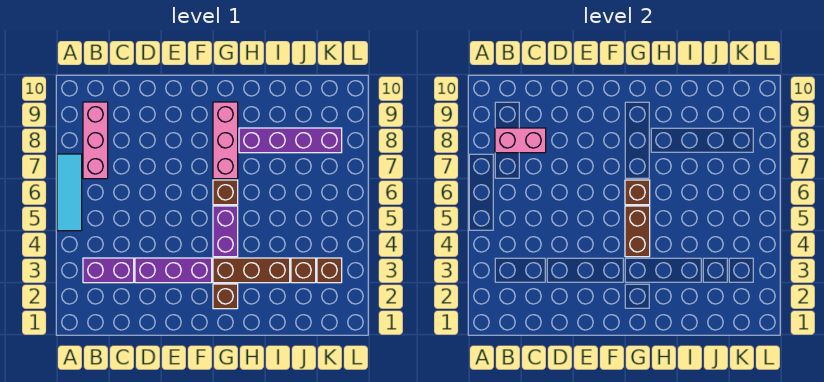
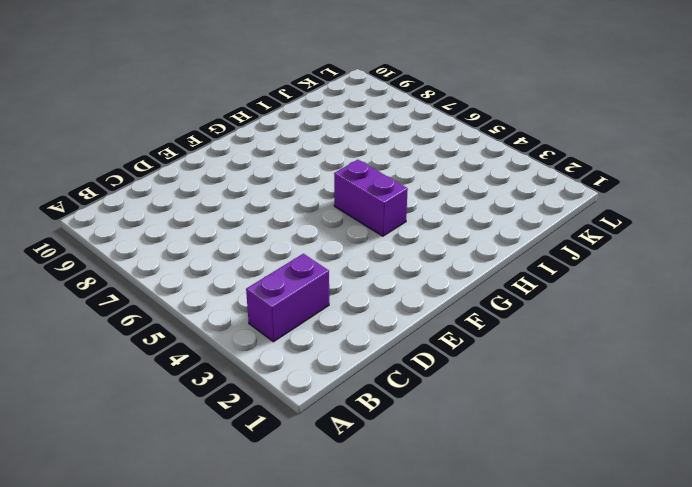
none -> cyan tile A5:A7 level 1
none -> pink brick B7:B9 level 1
none -> purple brick D3:F3 level 1

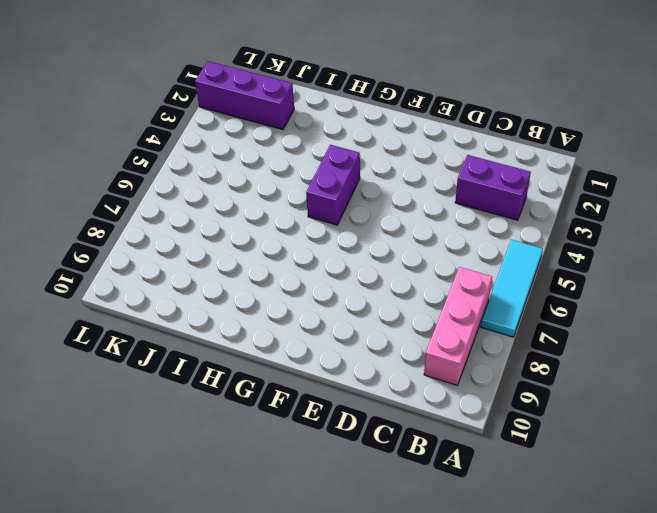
purple brick J2:L2 level 1 -> purple brick D3:F3 level 1
none -> brown brick G2 level 1
none -> brown brick G3:I3 level 1
none -> brown brick G6 level 1

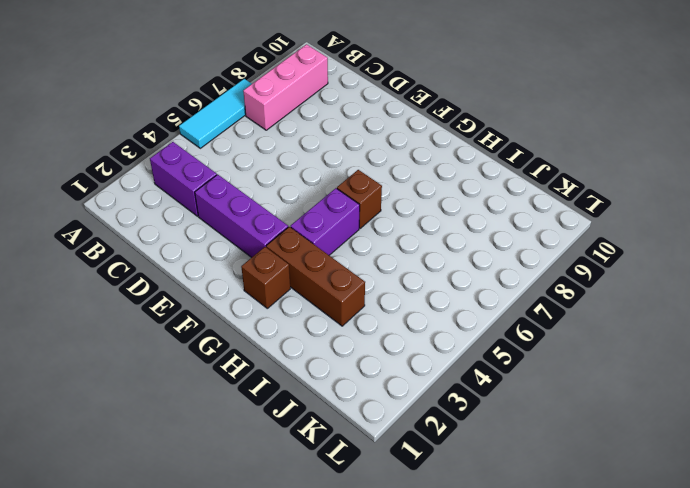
none -> pink brick G7:G9 level 1
none -> purple brick H8:K8 level 1
none -> brown brick J3 level 1

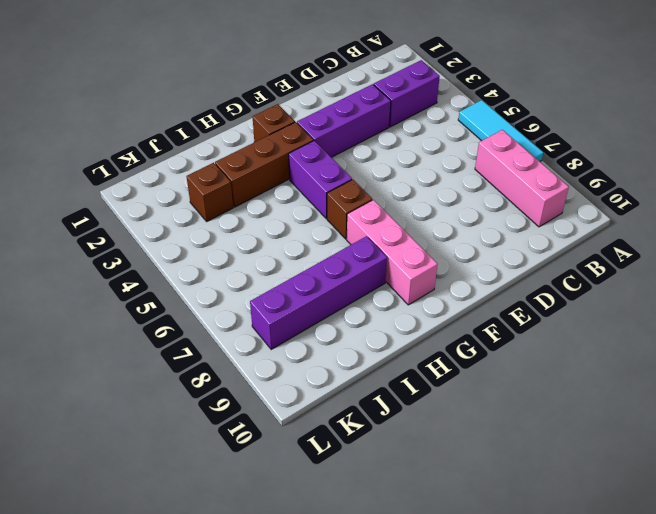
none -> brown brick K3 level 1
none -> pink brick B8:C8 level 2
none -> brown brick G4:G5 level 2

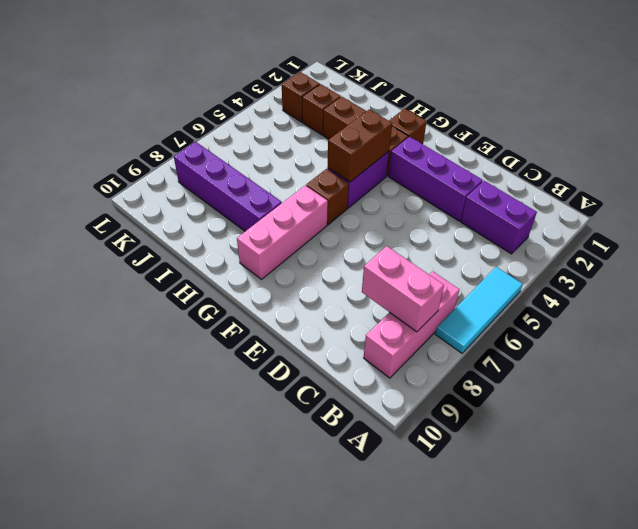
none -> brown brick G6 level 2

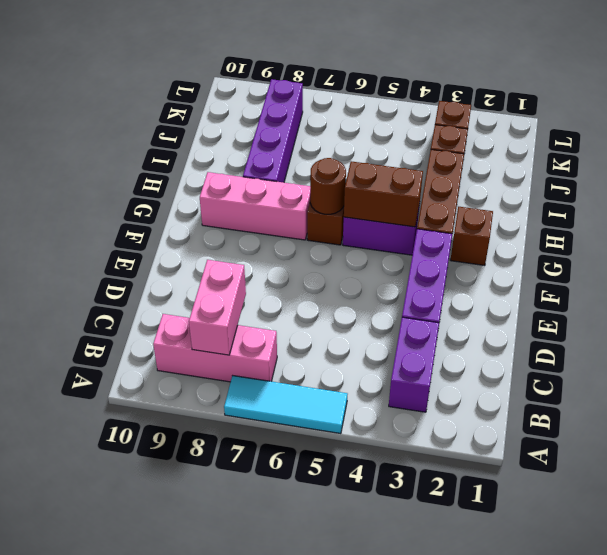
brown round brick G6 level 2 -> brown brick G6 level 2

